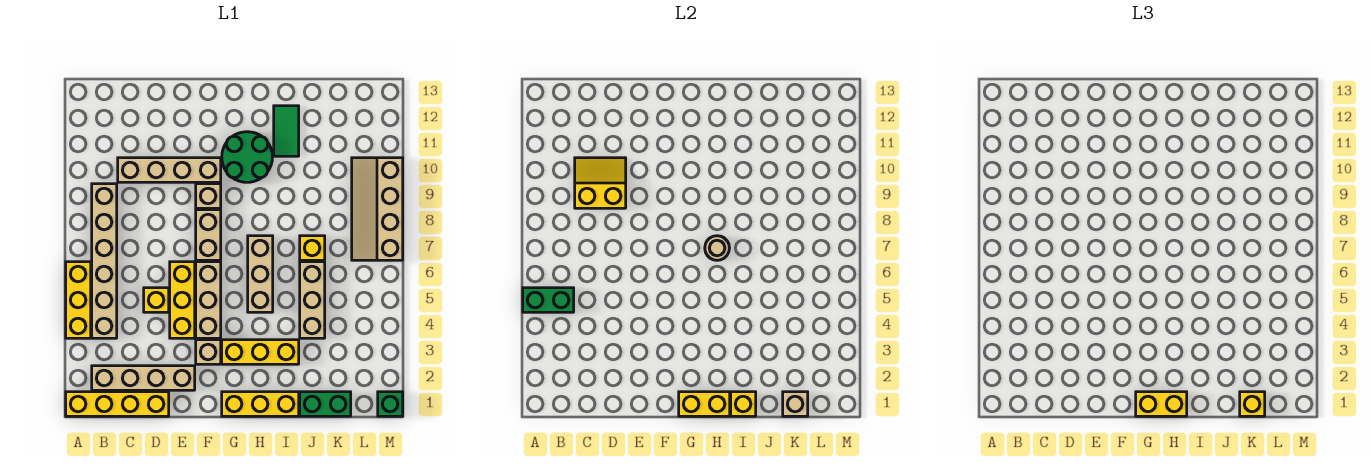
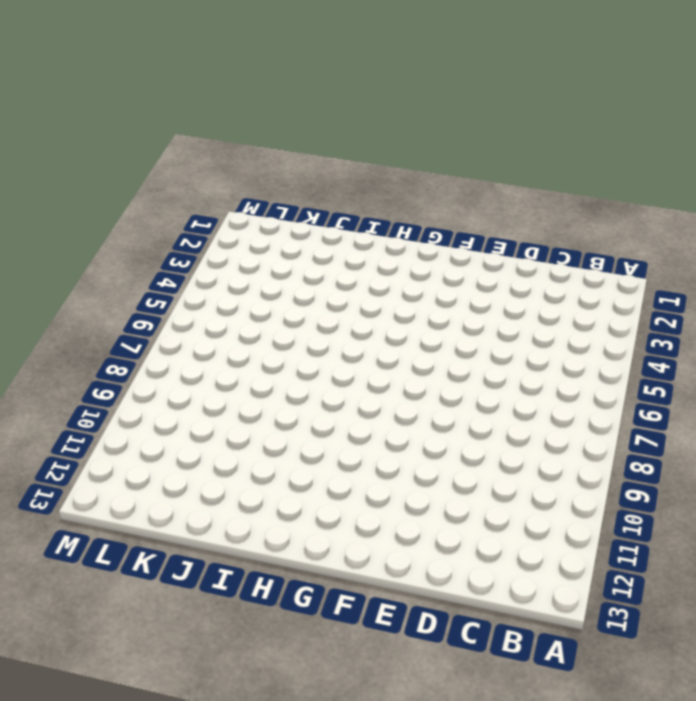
none -> yellow brick A1:D1 level 1
none -> yellow brick A4:A6 level 1
none -> tan brick B2:E2 level 1

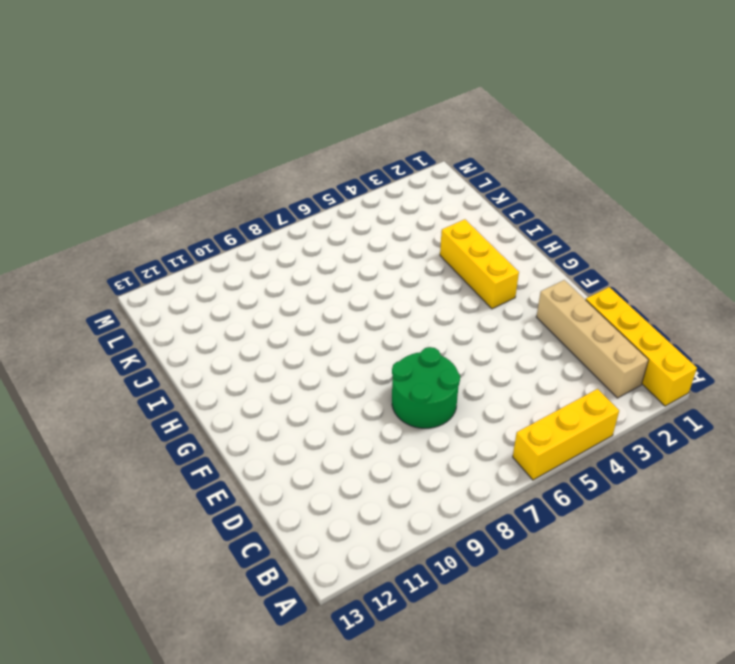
green round brick D7:E8 level 1 -> green round brick G10:H11 level 1
none -> tan brick B4:B9 level 1
none -> tan brick C10:F10 level 1
none -> yellow brick D5 level 1

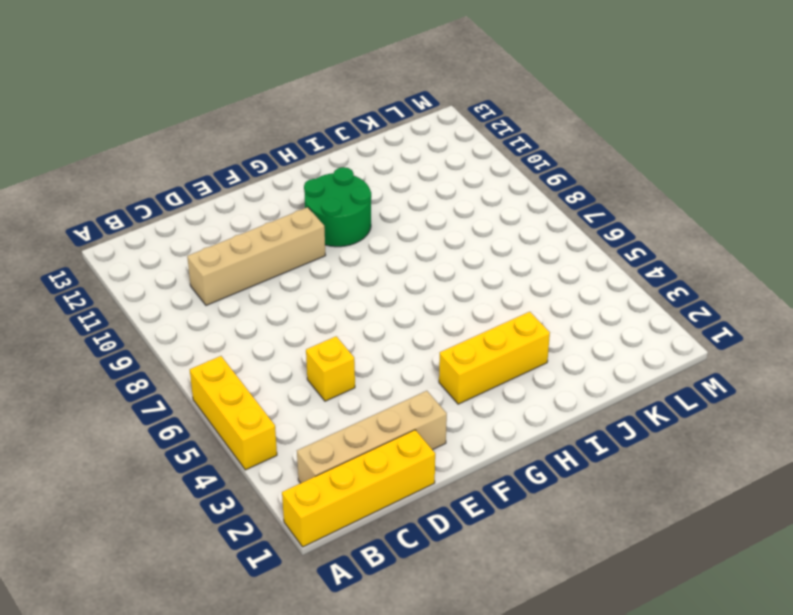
none -> tan brick B4:B9 level 1
none -> yellow brick E4:E6 level 1
none -> tan brick F3 level 1

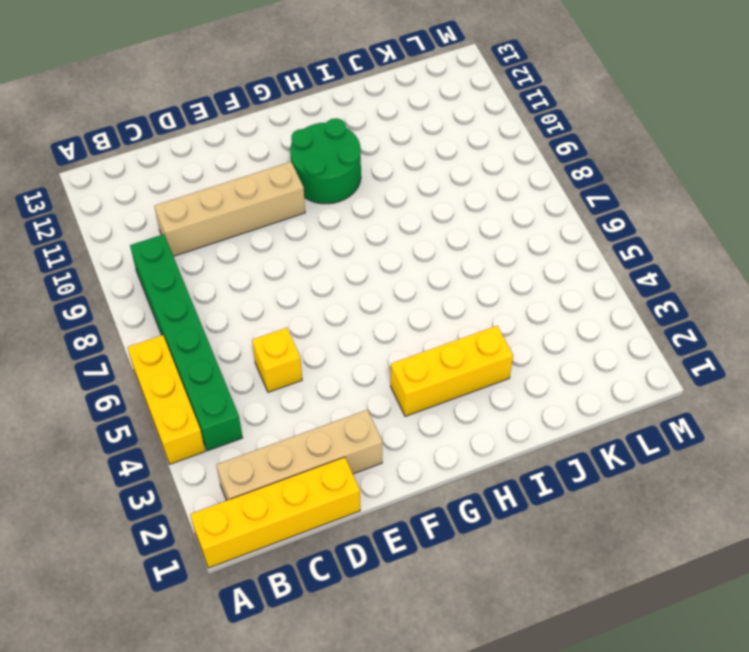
green brick B4:B9 level 1 -> tan brick B4:B9 level 1
none -> yellow brick E4:E6 level 1
none -> tan brick F3 level 1
none -> tan brick F4:F6 level 1

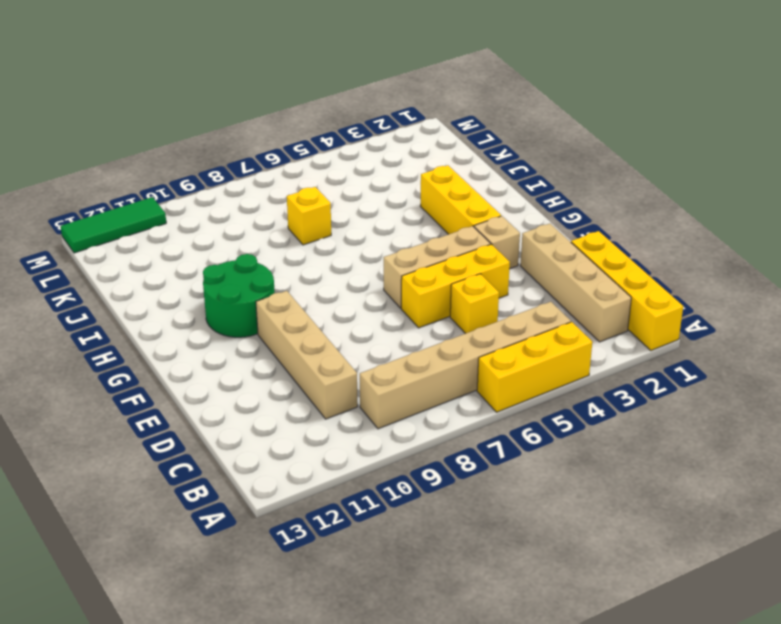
green tile M11:M13 level 1 -> none
none -> tan brick F7:F8 level 1
none -> tan brick F9 level 1
none -> yellow brick G1:I1 level 1

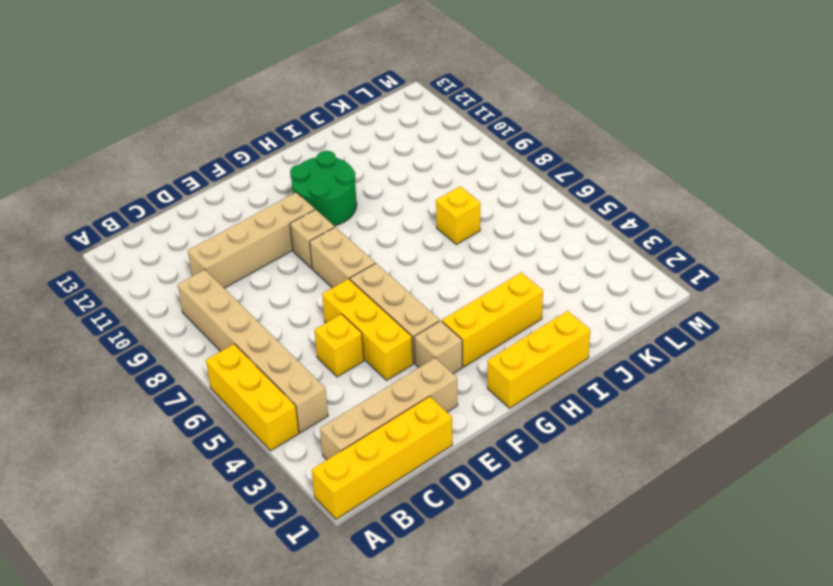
none -> tan brick H5:H7 level 1
none -> green tile I11:I12 level 1
none -> green brick J1:K1 level 1

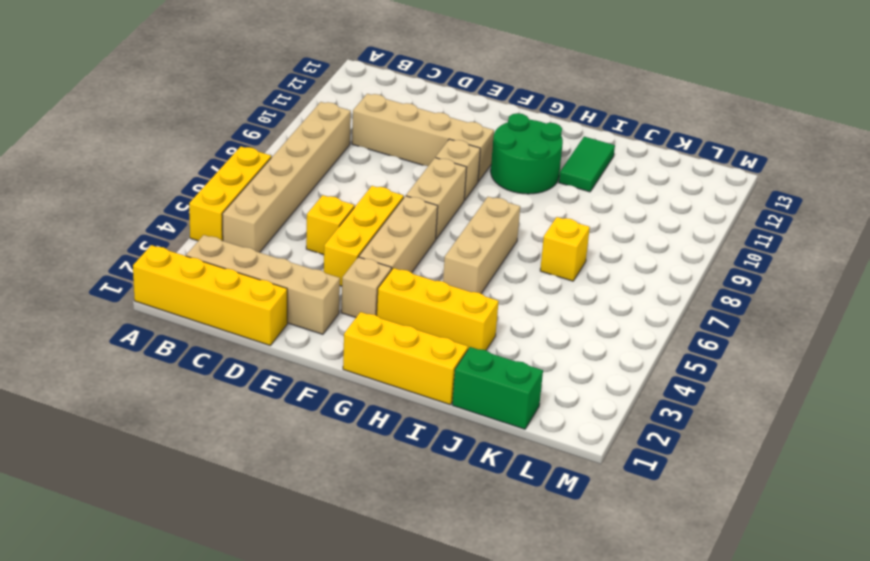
none -> tan brick J4:J6 level 1
none -> tan slope L7:M10 level 1 top M
none -> green brick M1 level 1

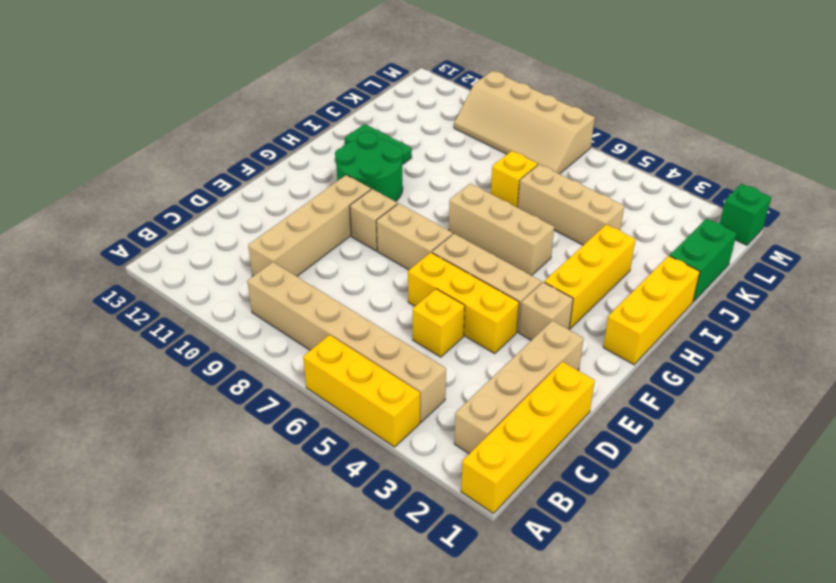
none -> green brick A5:B5 level 2
none -> yellow slope C9:D10 level 2 top 9
none -> yellow brick G1:H1 level 2

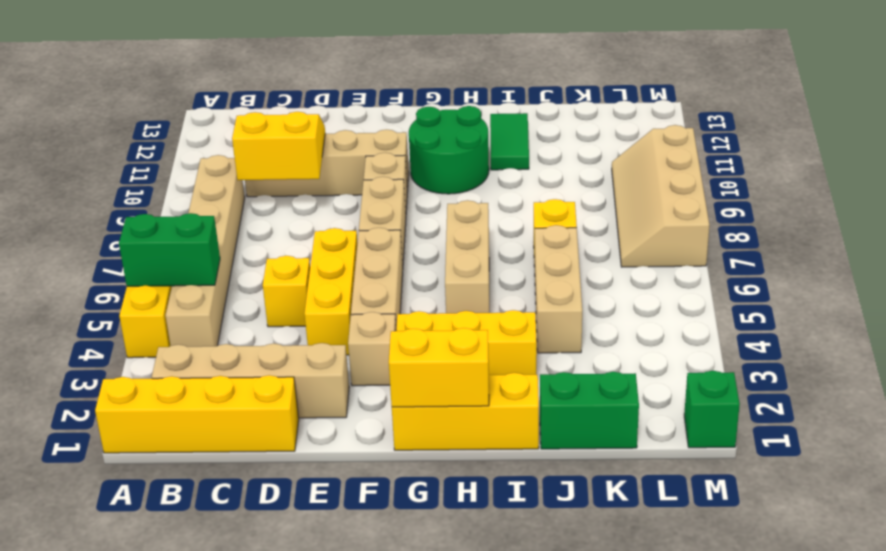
none -> tan round brick H7 level 2
none -> yellow brick I1 level 2
none -> tan brick K1 level 2

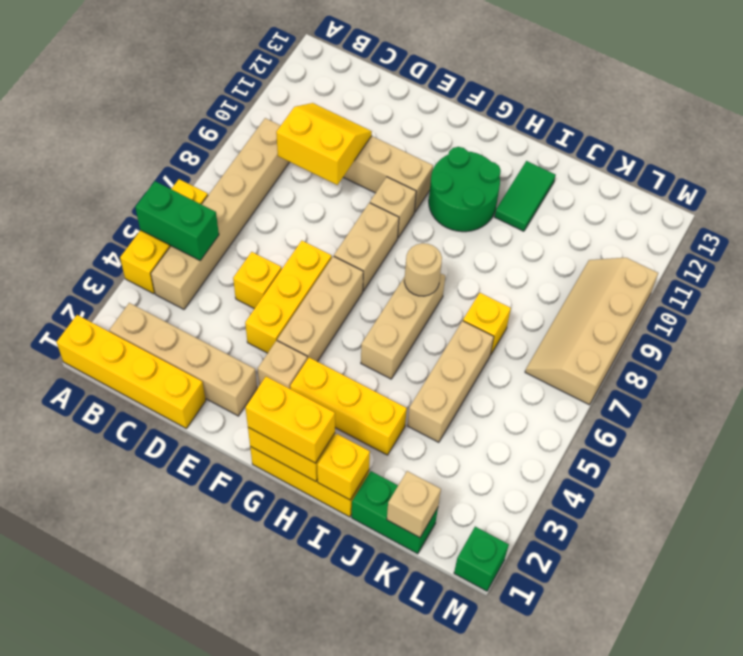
none -> yellow brick K1 level 3

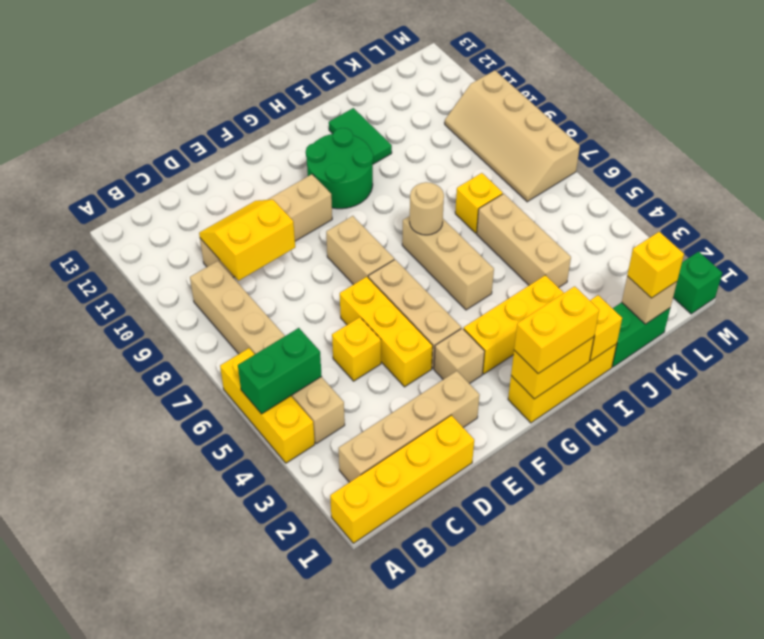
none -> tan brick F9 level 1

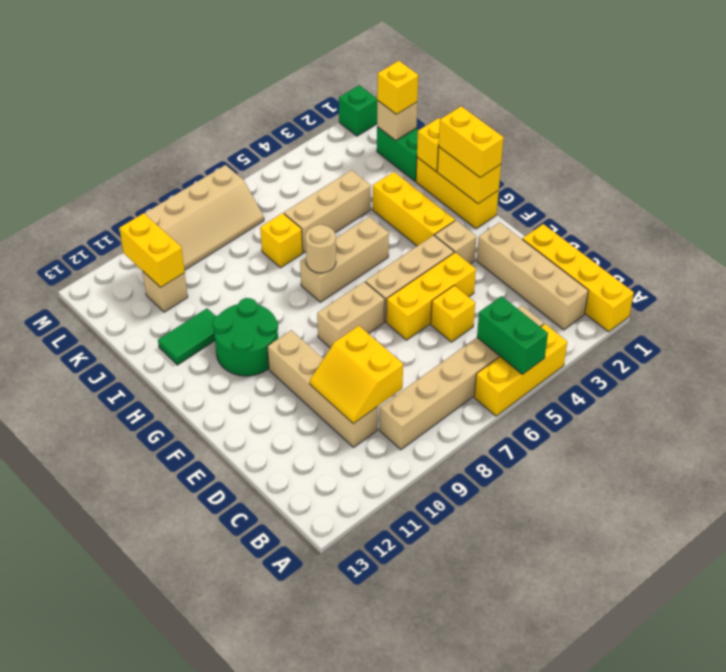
tan brick K11 level 1 -> tan brick F9 level 1
yellow brick K11:L11 level 2 -> none

